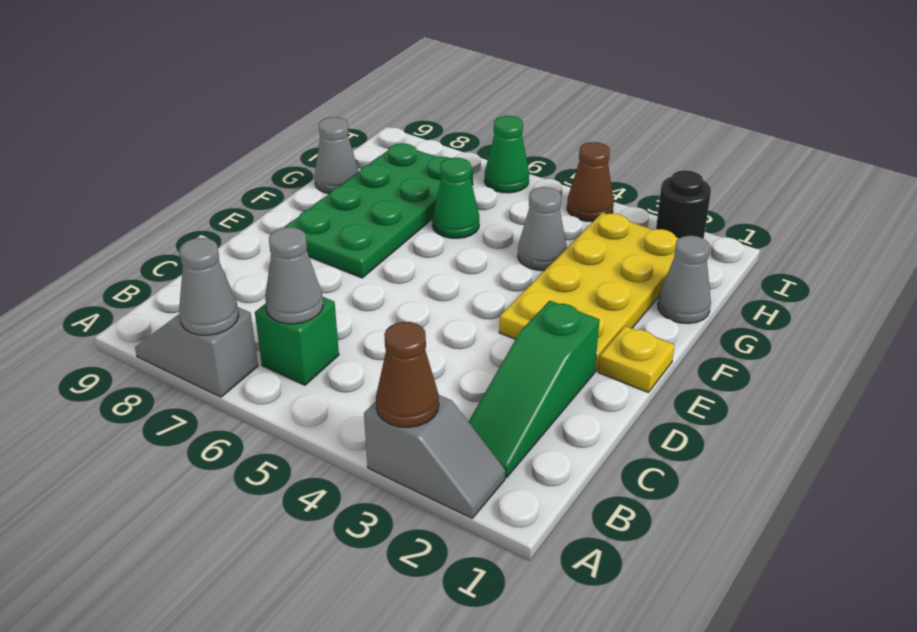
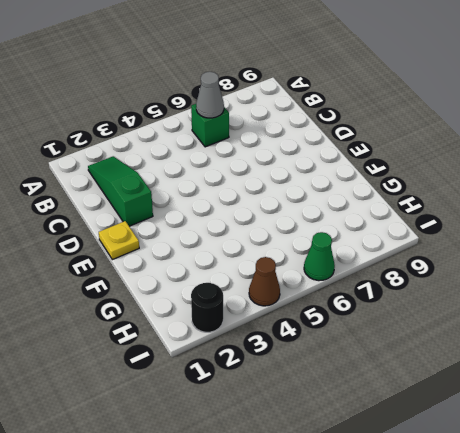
none -> grey slope A2:A3 level 1 top 3
none -> grey slope A7:A8 level 1 top 7
none -> yellow plate E2:H3 level 1

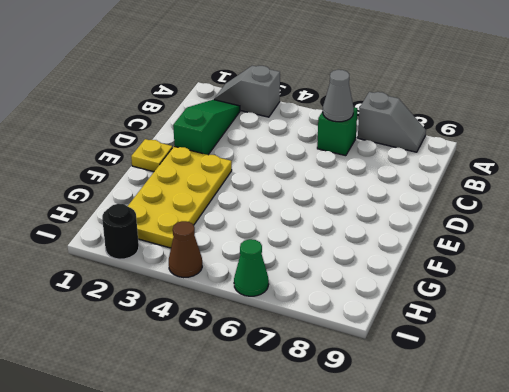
none -> green plate E7:H8 level 1
none -> grey cone G1 level 1
none -> grey cone G4 level 1

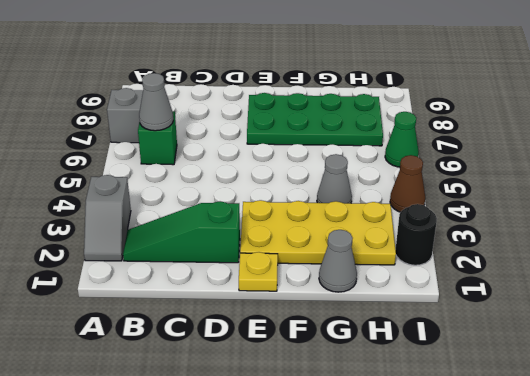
none -> green cone G6 level 1
none -> grey cone G9 level 1
none -> brown cone A3 level 2

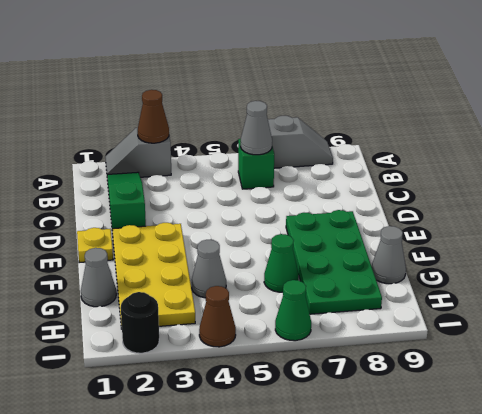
none -> grey cone A7 level 2

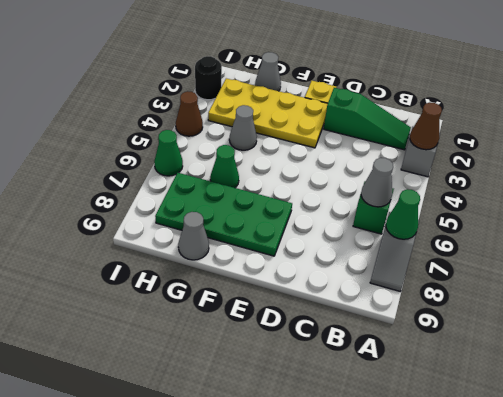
green cone A7 level 2 -> grey cone A7 level 2

